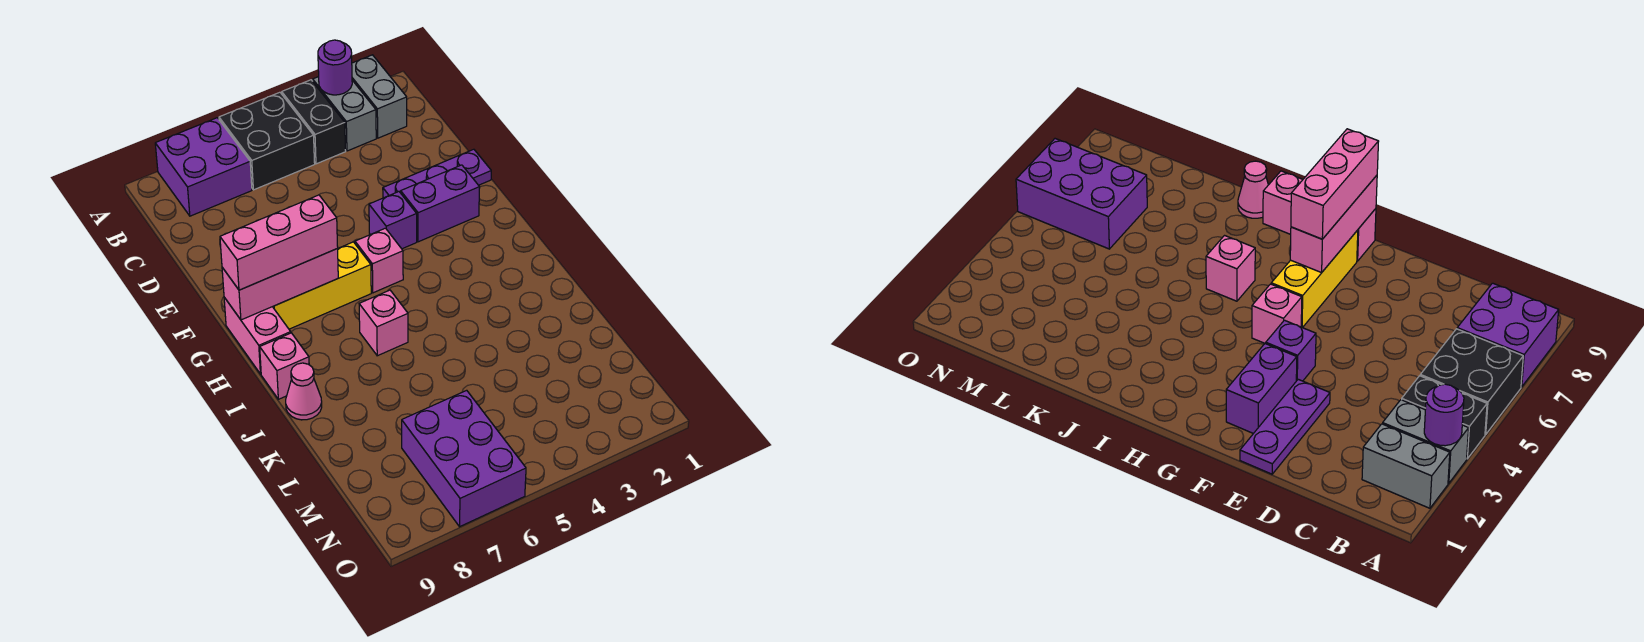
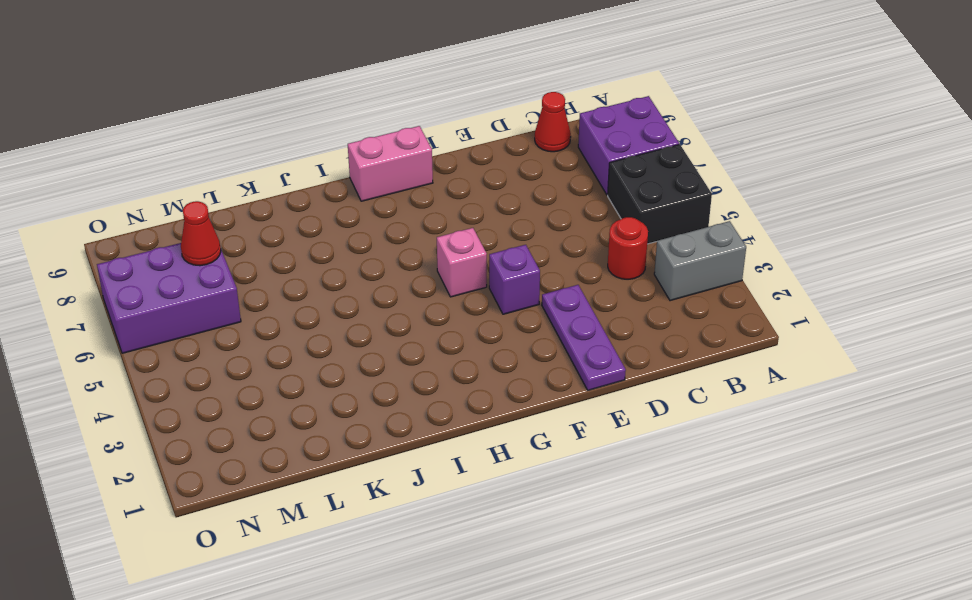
red round brick C4 level 1 -> none
red cone C9 level 1 -> none
red cone M7 level 2 -> none
none -> grey brick A2:B2 level 1
none -> black brick A4:B4 level 1
none -> purple brick F2:F3 level 1

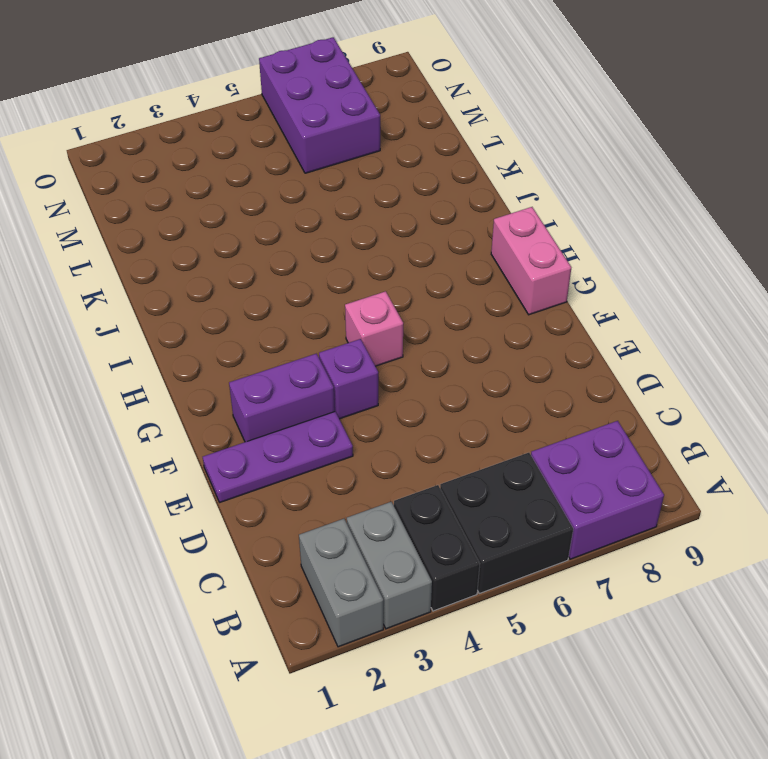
none -> yellow brick G6:G8 level 1
none -> pink brick I6 level 1
none -> pink brick I9 level 1

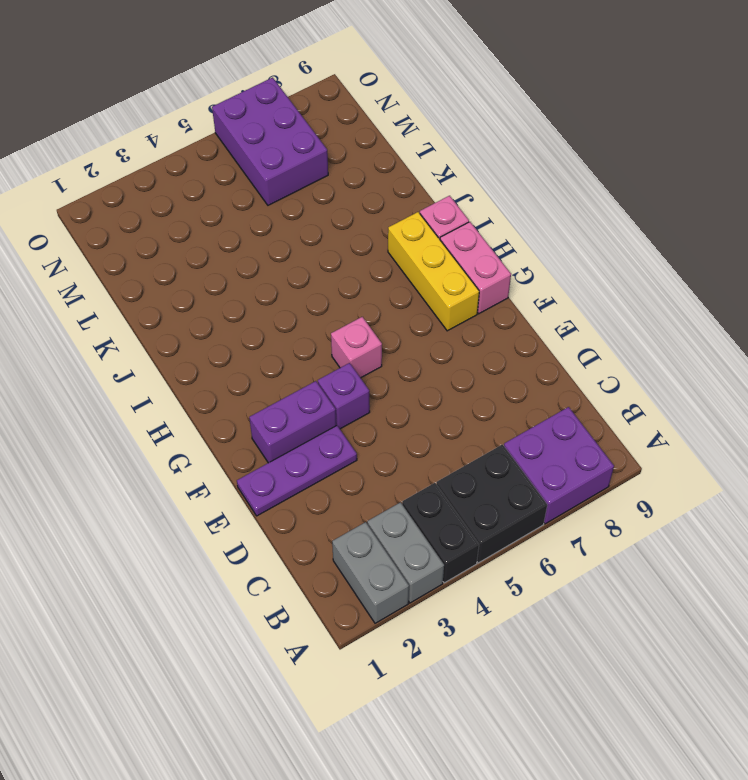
yellow brick G8:I8 level 1 -> yellow brick G6:G8 level 1
none -> pink brick I6 level 1
none -> pink cone J9 level 1
none -> purple round brick A3 level 2

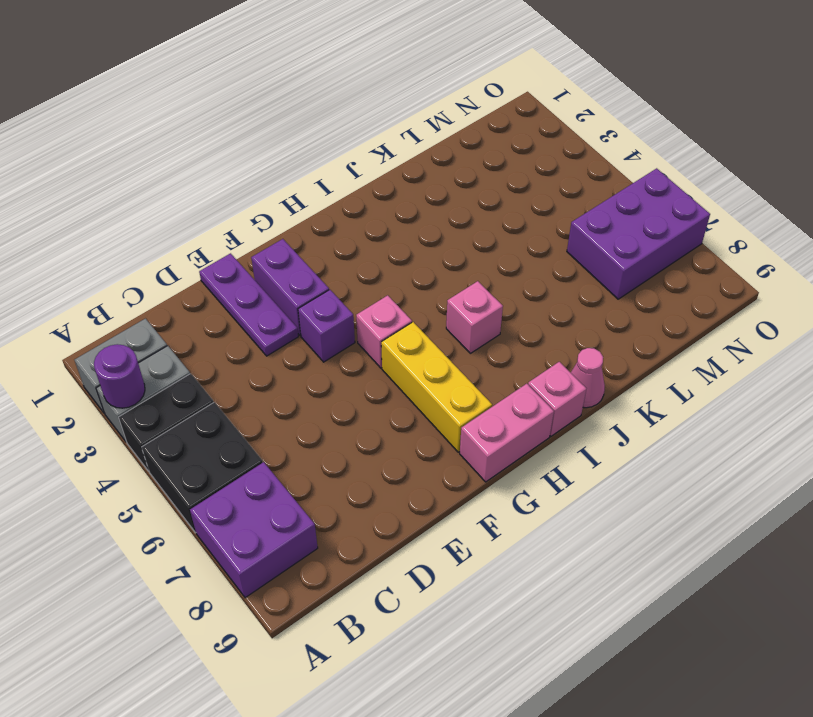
none -> pink brick G7:G9 level 2
none -> pink brick G7:G9 level 3

